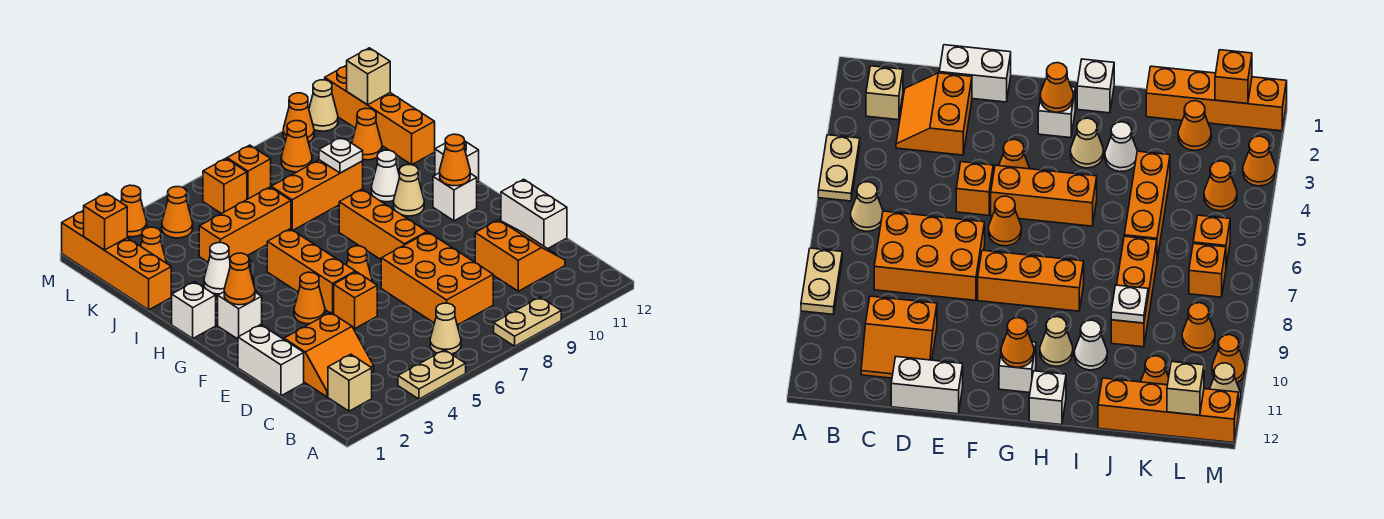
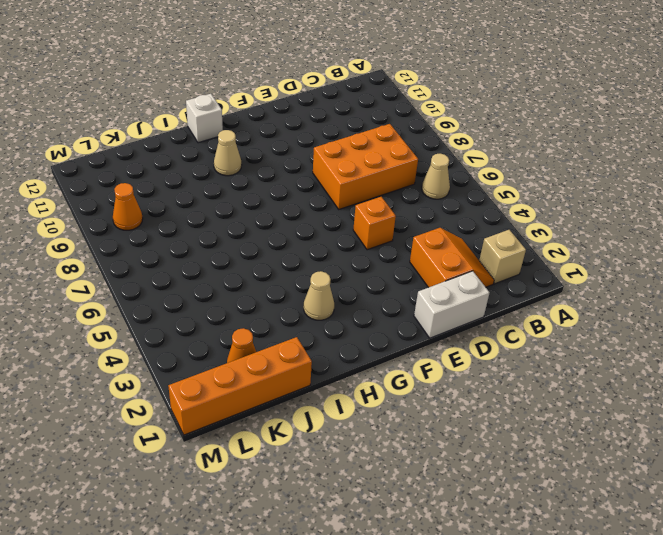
none -> tan plate A4:A5 level 1
none -> tan plate A8:A9 level 1
none -> orange slope C10:D11 level 1 top 10
none -> white brick D12:E12 level 1

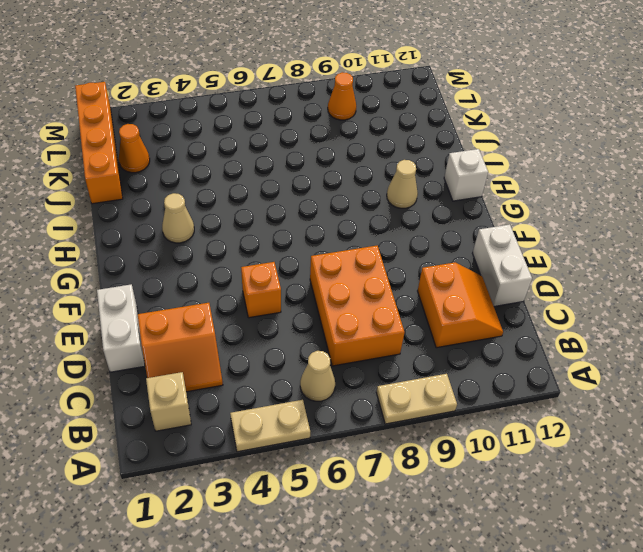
none -> orange cone F4 level 1
none -> orange brick F5:H5 level 1
none -> orange cone F6 level 1
none -> orange brick F8:H8 level 1

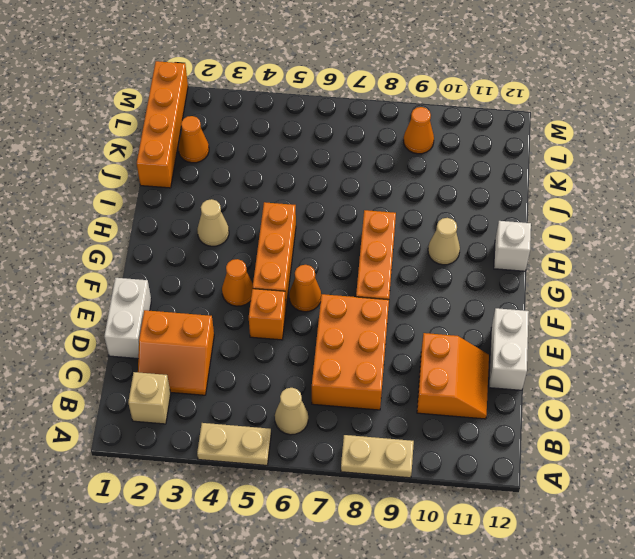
none -> white brick G2 level 1
none -> white brick G11 level 1
none -> white brick H1 level 1
none -> white cone I3 level 1

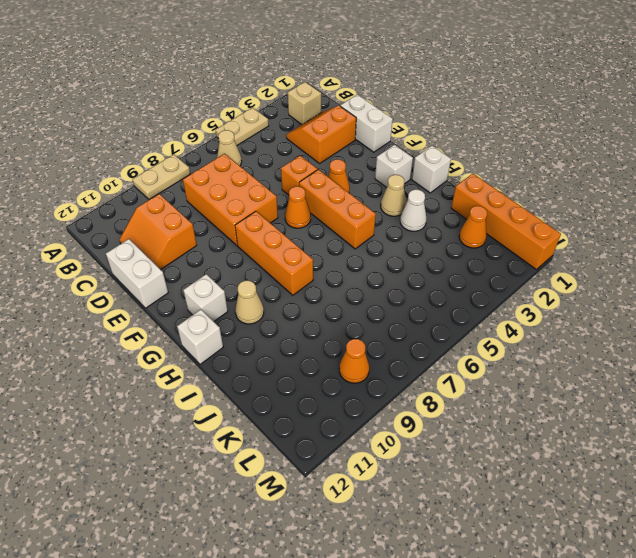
none -> white cone I10 level 1
none -> orange brick J4:J6 level 1
none -> orange brick J7:J9 level 1
none -> orange brick J12:M12 level 1

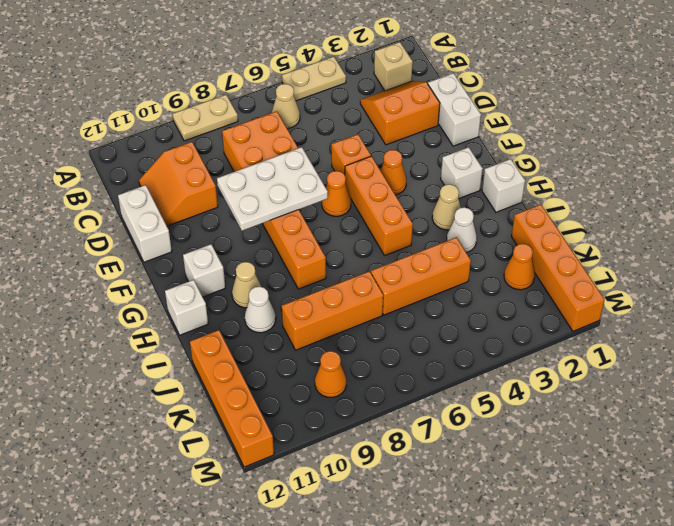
white plate E7:F9 level 2 -> none
none -> orange cone K11 level 1
none -> orange cone L4 level 1
none -> orange brick L6 level 1
none -> orange brick L7 level 1

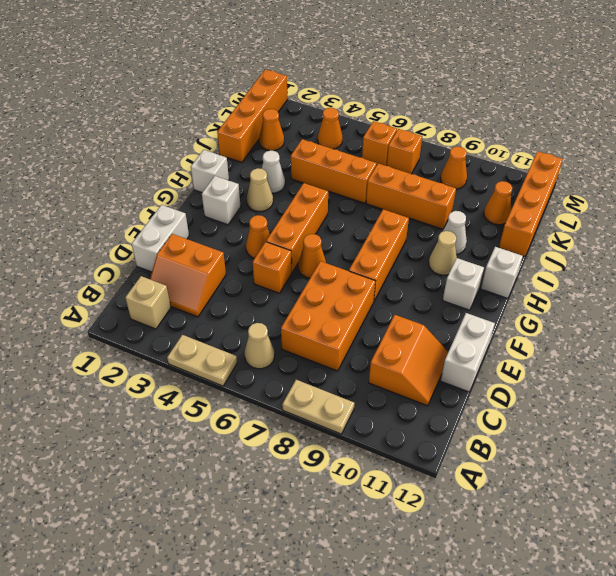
none -> orange cone M3 level 1
none -> orange cone M10 level 1
none -> tan cone M11 level 1
none -> orange cone G2 level 2

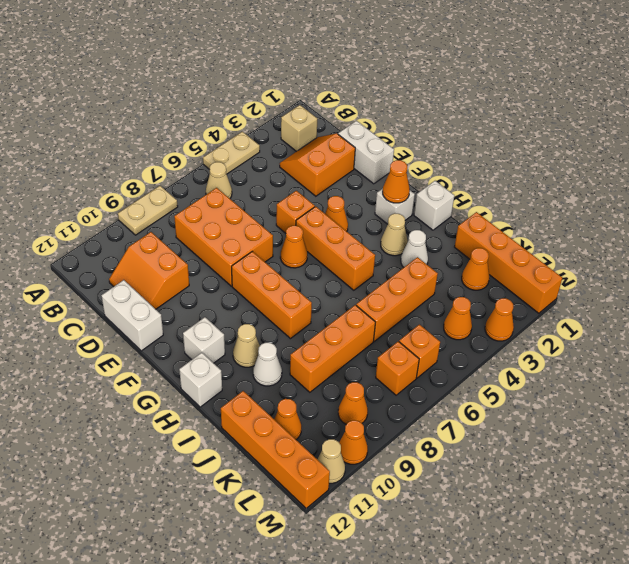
none -> orange cone G11 level 2
none -> white plate J9 level 2
none -> orange brick L1 level 2
none -> tan brick L12 level 2

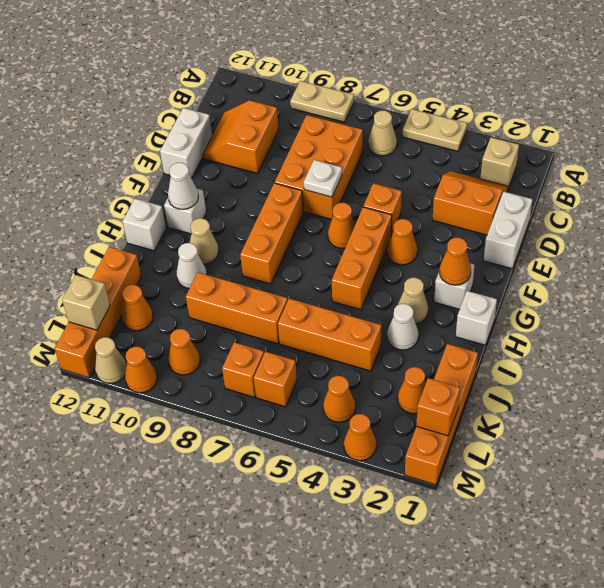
white plate E7 level 2 -> white plate J9 level 2
white cone G11 level 2 -> orange cone G11 level 2

